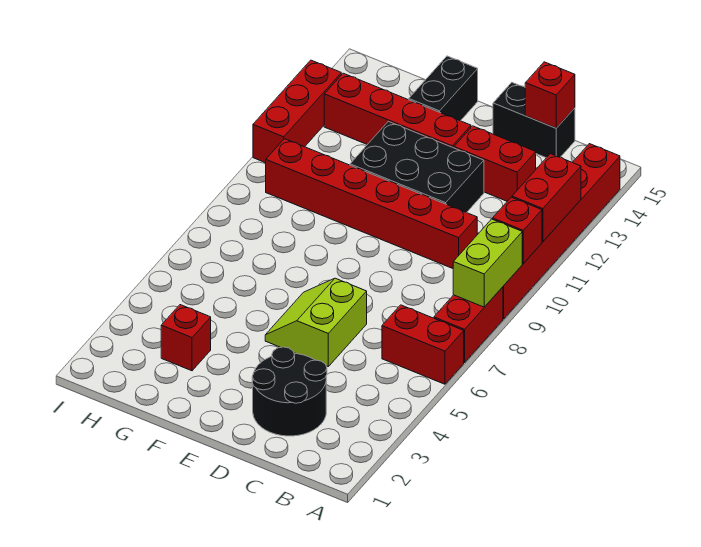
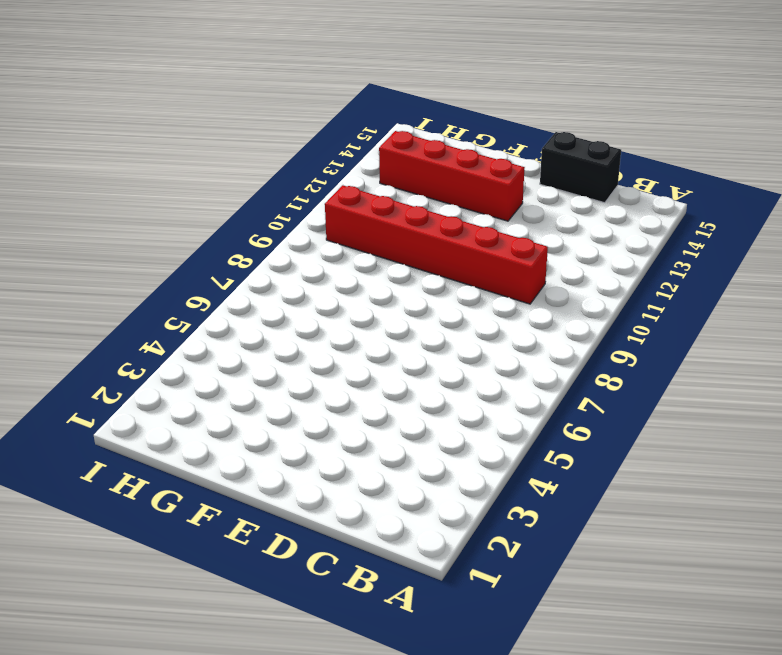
none -> red brick A6:B6 level 1
none -> red brick A7:A8 level 1
none -> red brick A9:A14 level 1

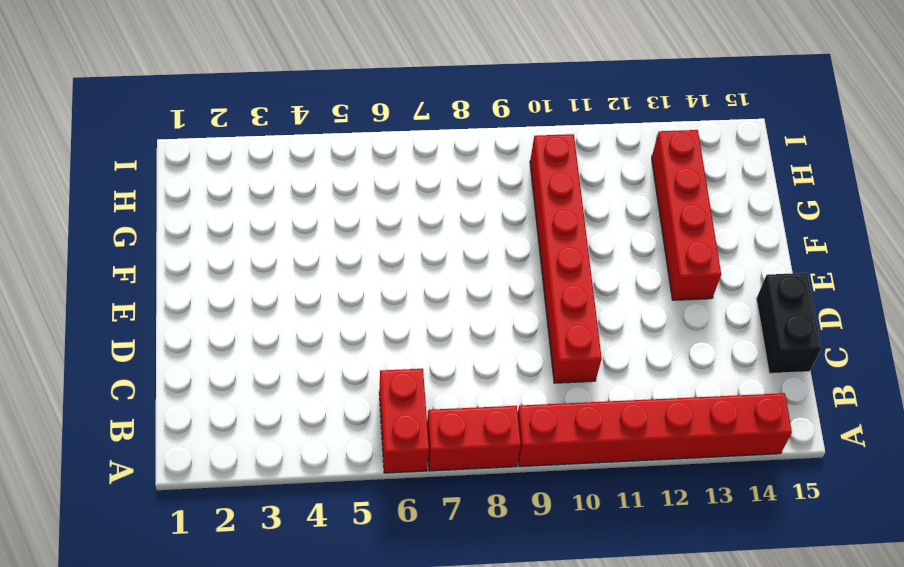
none -> black round brick C2:D3 level 1
none -> red brick C13:D13 level 1
none -> lime slope D5:E6 level 1 top D

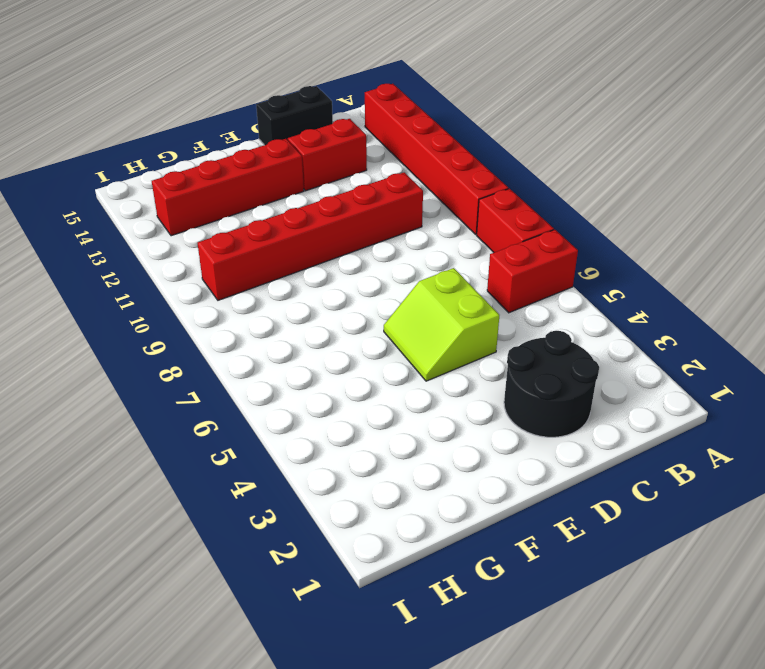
none -> black brick D11:F12 level 1
none -> black brick F14:F15 level 1
none -> red brick G3 level 1

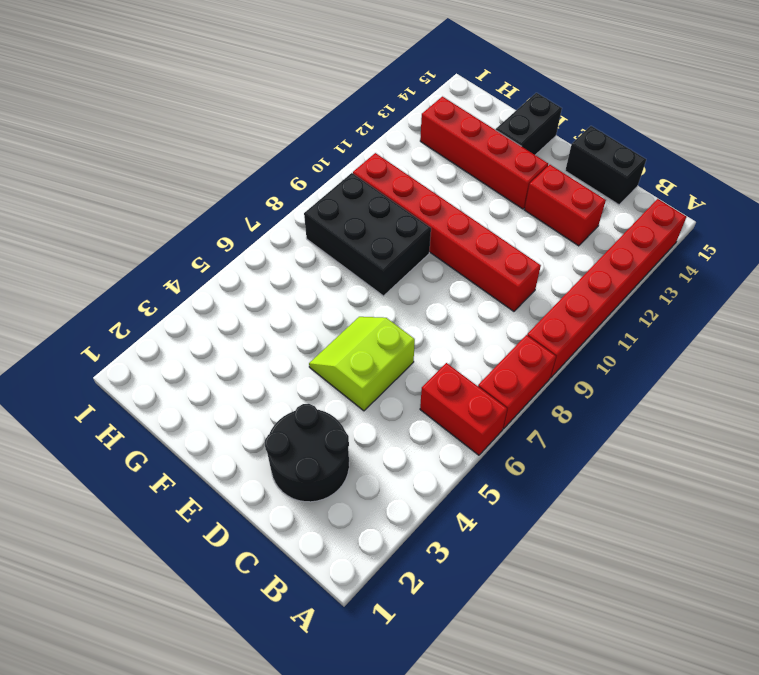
black brick F8:H9 level 1 -> black brick D11:F12 level 1
none -> red brick G3 level 1
none -> red brick I11:I13 level 1
none -> lime brick A8:A9 level 2

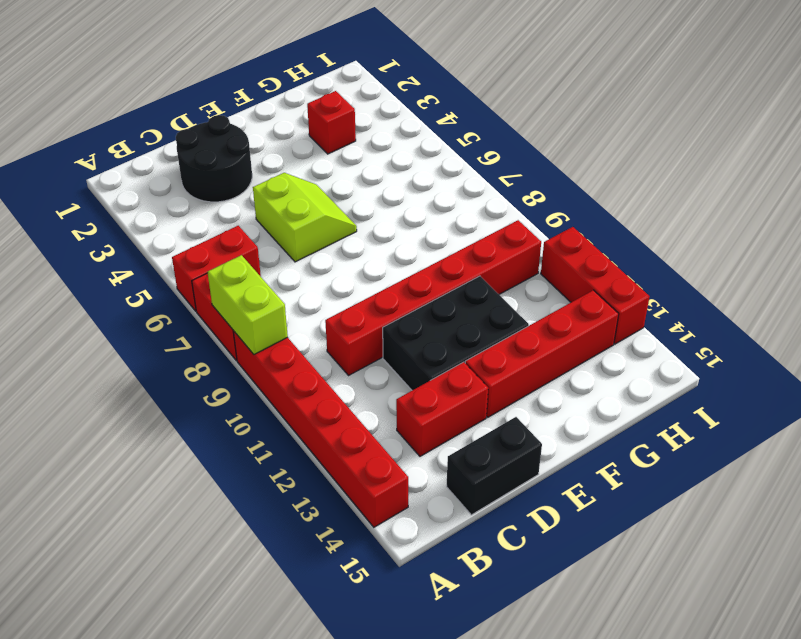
none -> black brick F14:F15 level 1
none -> red brick A10 level 2
none -> red brick A11:A12 level 2

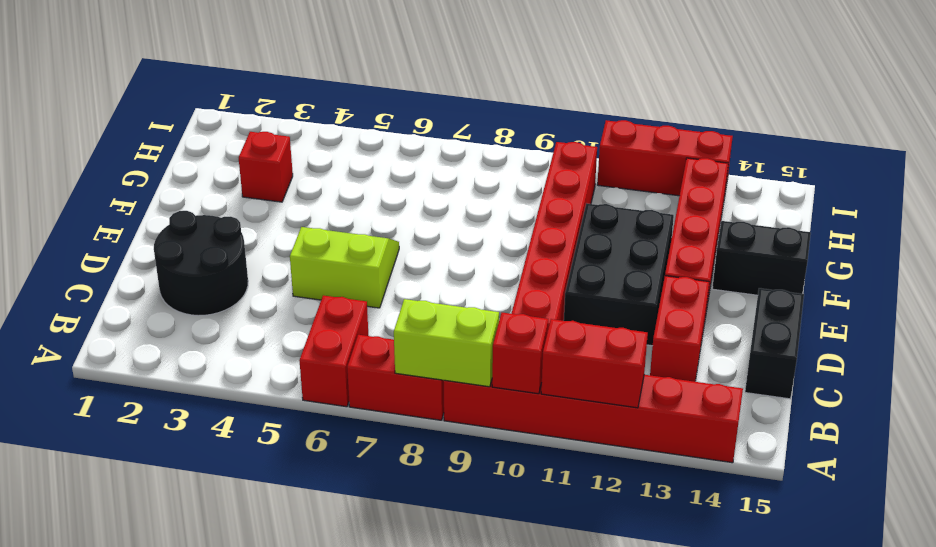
none -> red brick C15 level 2

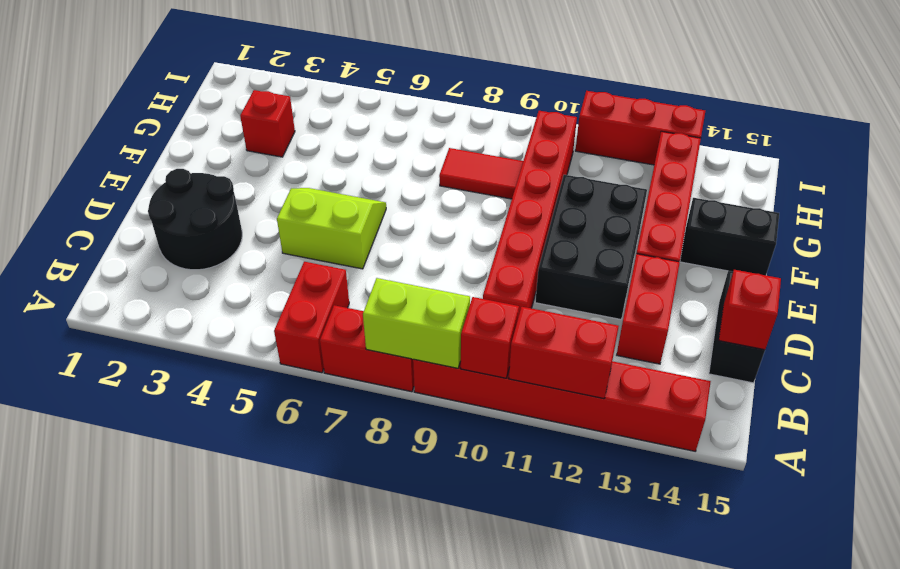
red tile G8:G9 level 1 -> none

